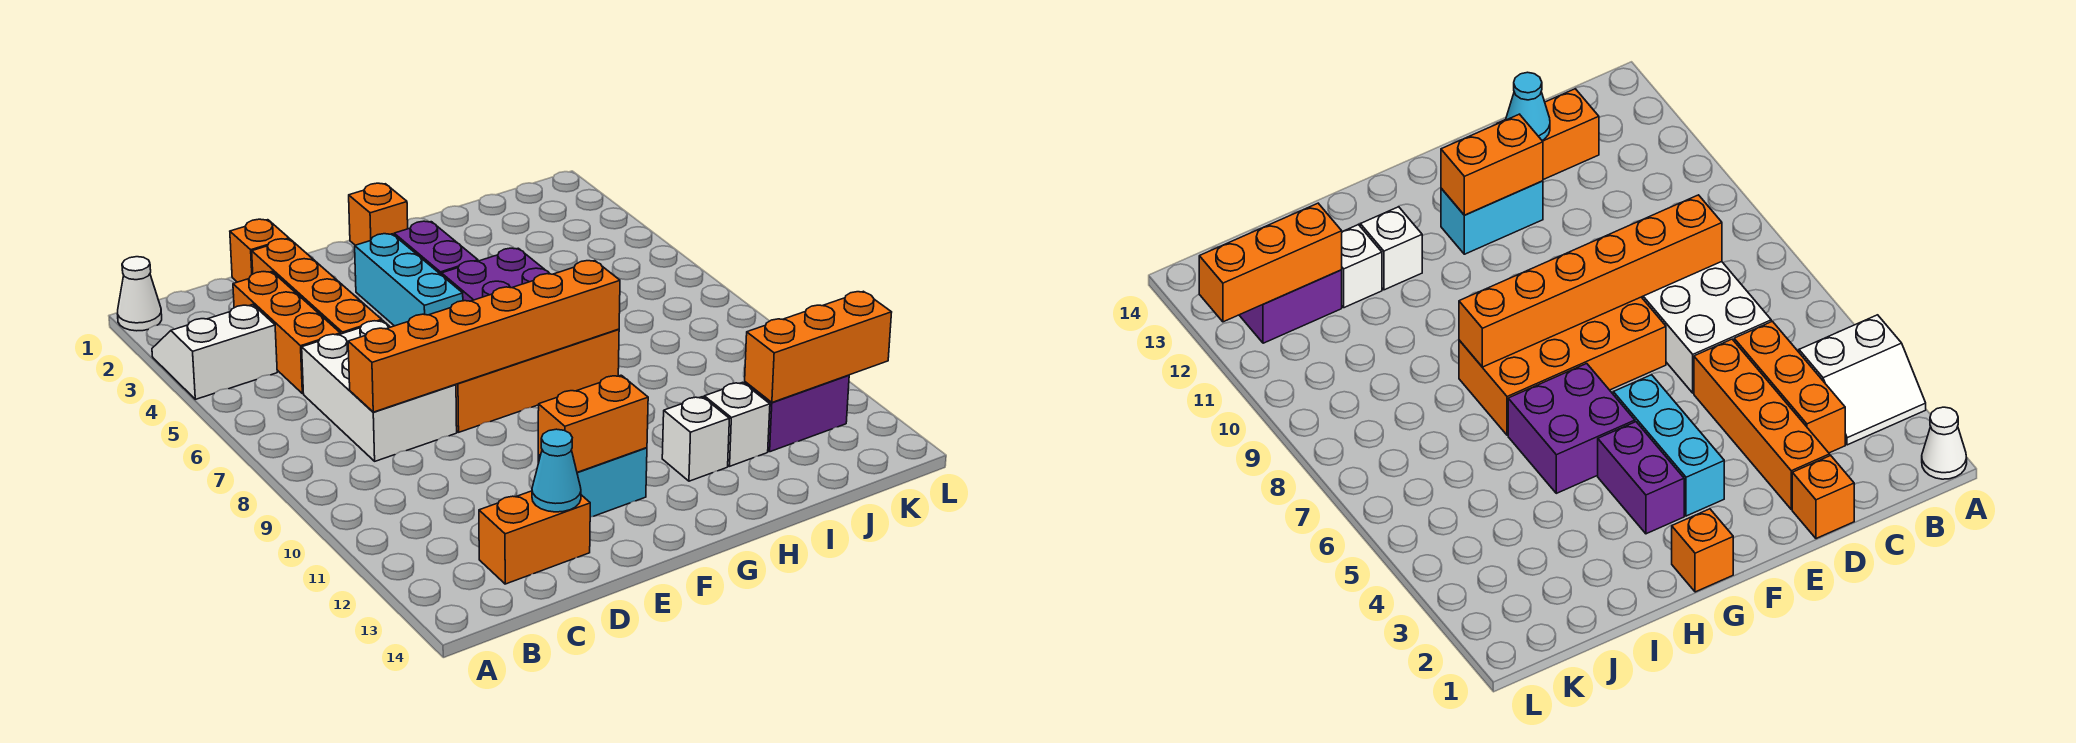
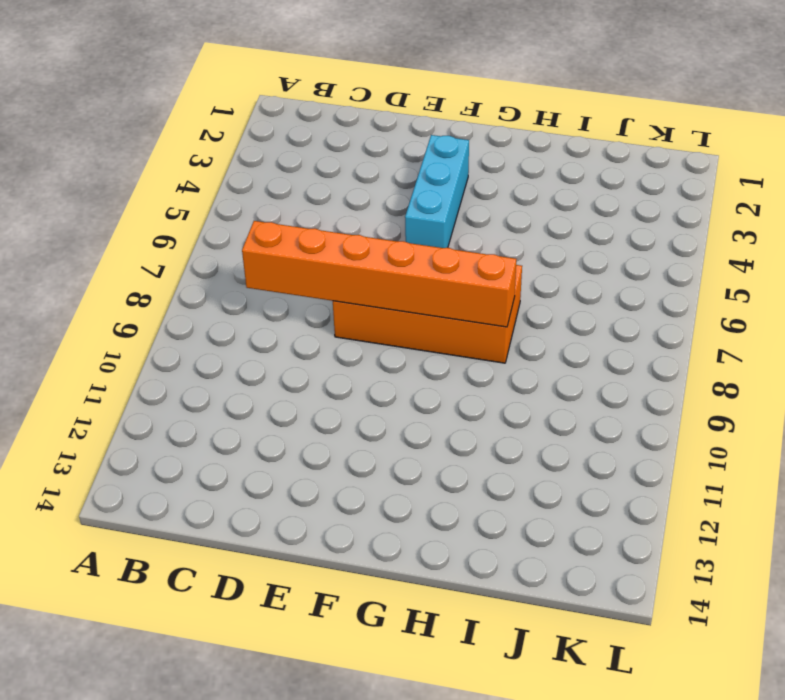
none -> white cone A1 level 1
none -> white slope A3:B4 level 1 top 4
none -> orange brick C3:C5 level 1

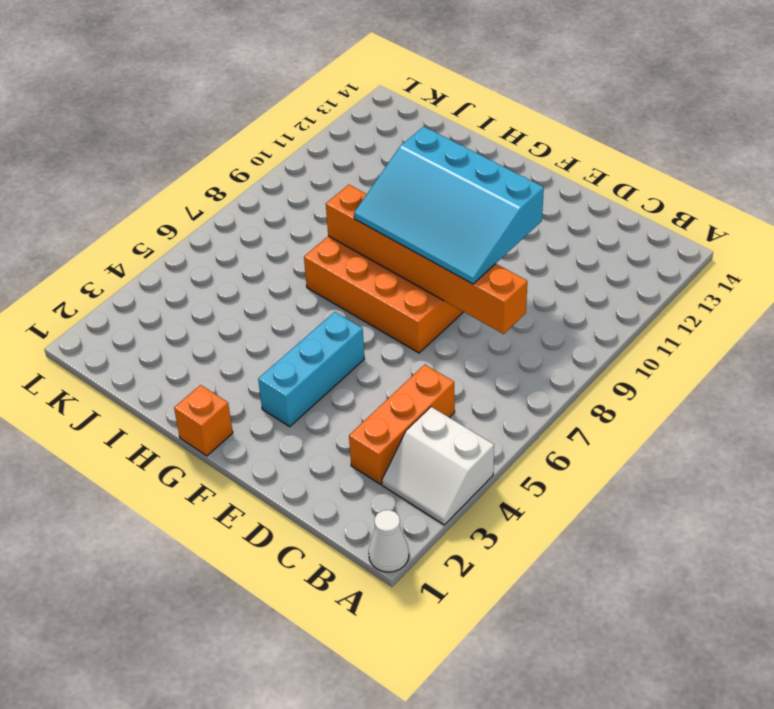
cyan slope D8:G10 level 3 top 10 -> none
none -> white brick C6:D8 level 1
none -> orange brick C13:D13 level 1
none -> orange brick D1 level 1

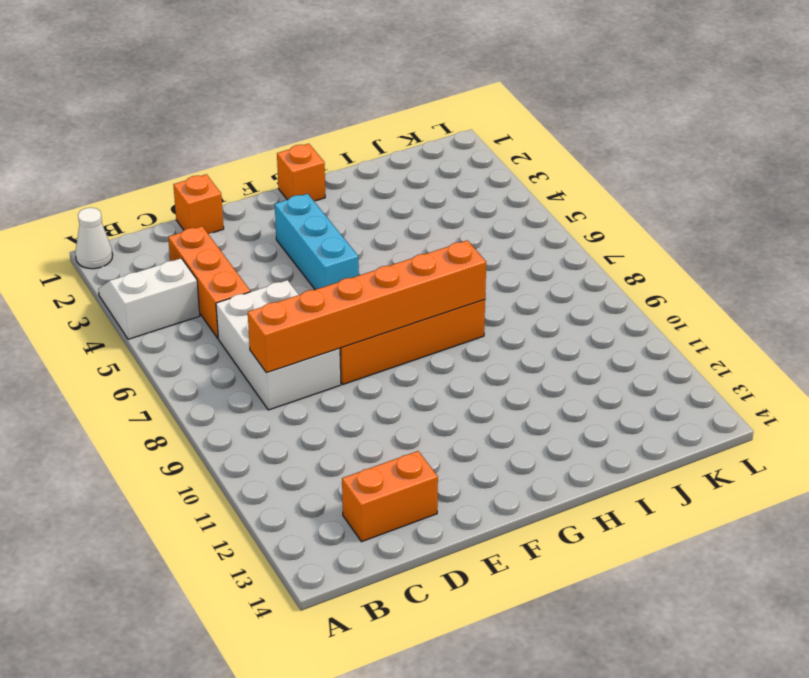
none -> orange brick D2:D5 level 1
none -> cyan brick E12:F12 level 1
none -> purple brick G3:G4 level 1

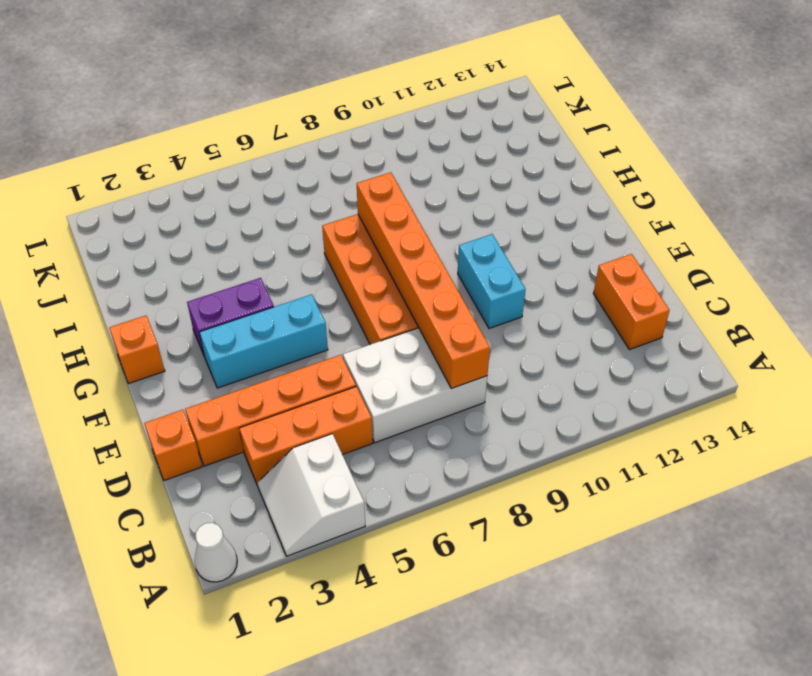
cyan brick E10:F10 level 1 -> cyan brick E12:F12 level 1
none -> purple brick G5:H6 level 1
none -> white brick H12 level 1
none -> white brick I12 level 1

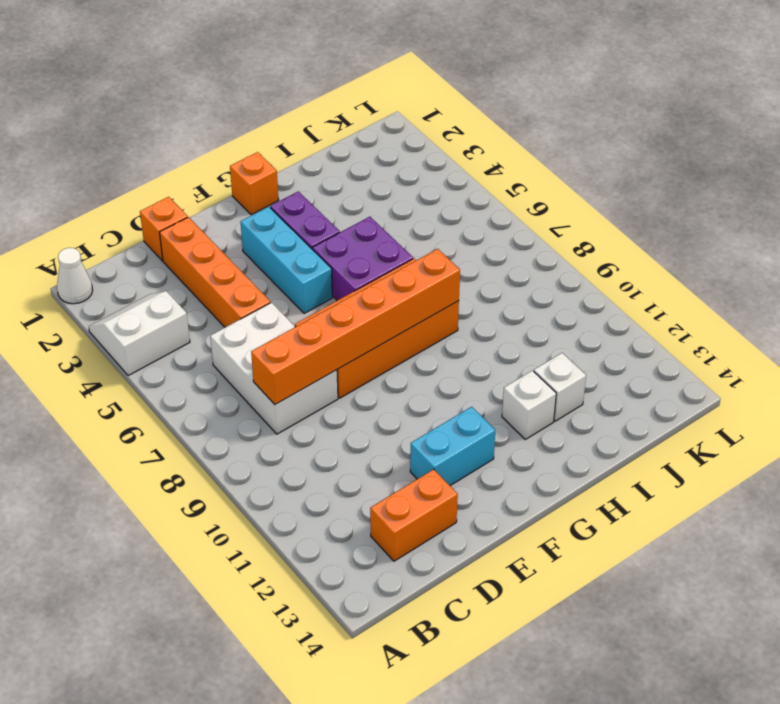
none -> orange brick C3:C5 level 1
none -> purple brick J12:K12 level 1
none -> cyan cone D13 level 2

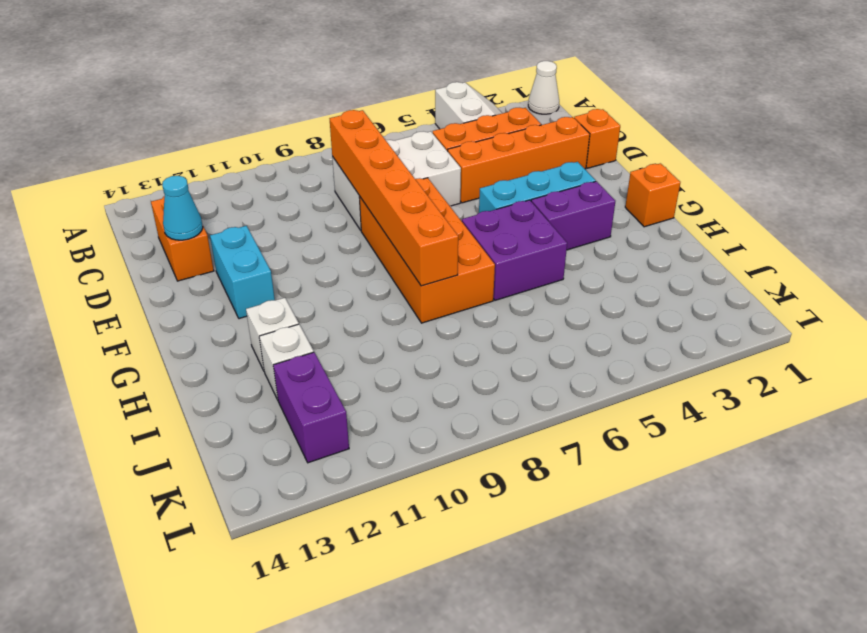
none -> orange brick E12:F12 level 2
none -> orange brick J12:L12 level 2

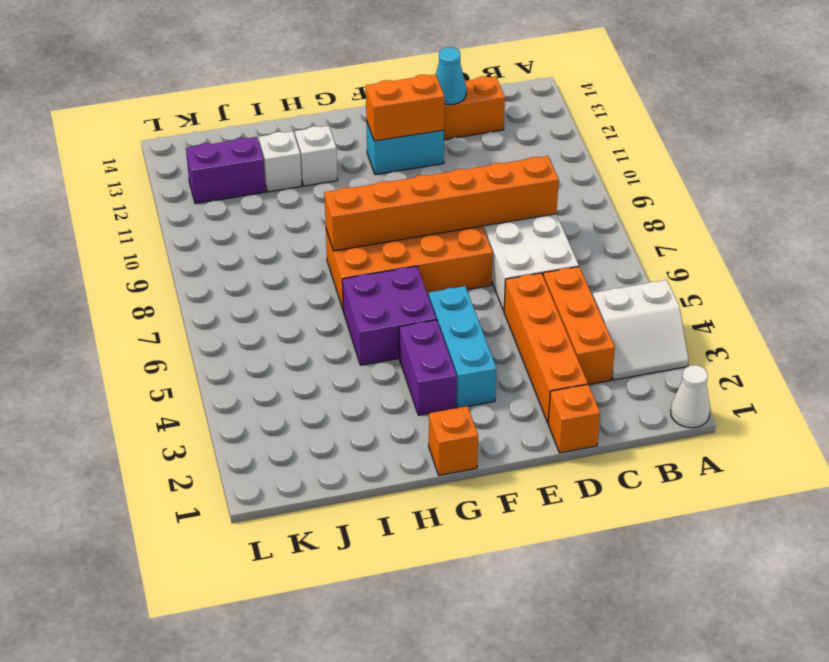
none -> orange brick J12:L12 level 2

